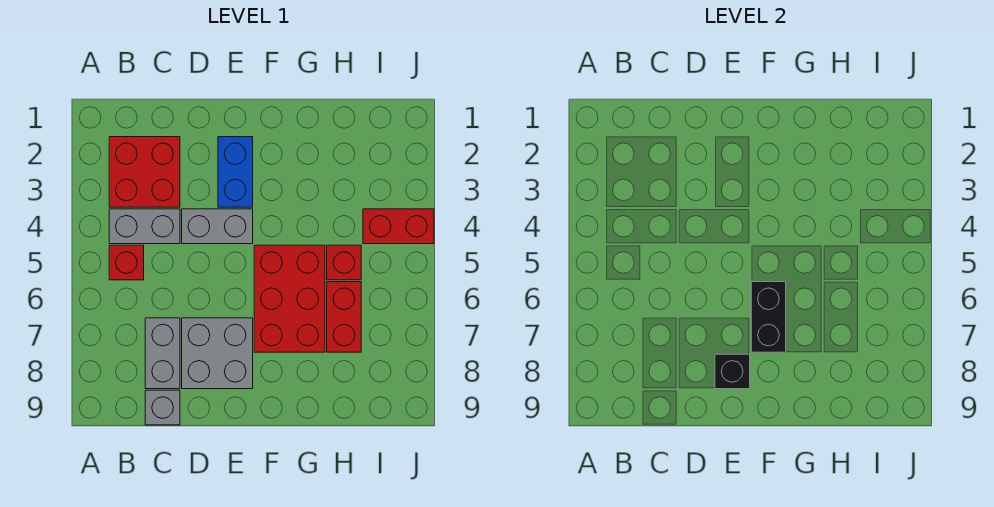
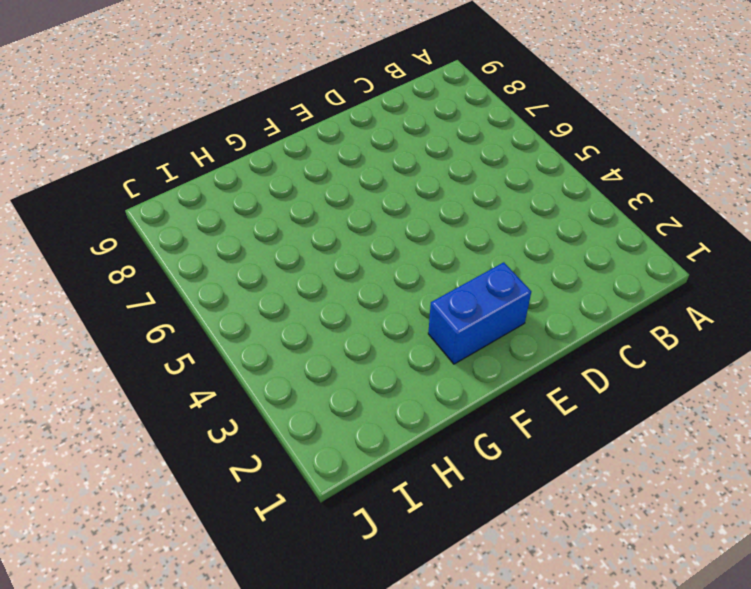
blue brick E2:F2 level 1 -> blue brick E2:E3 level 1
none -> red brick B2:C3 level 1
none -> grey brick B4:C4 level 1
none -> red brick B5 level 1

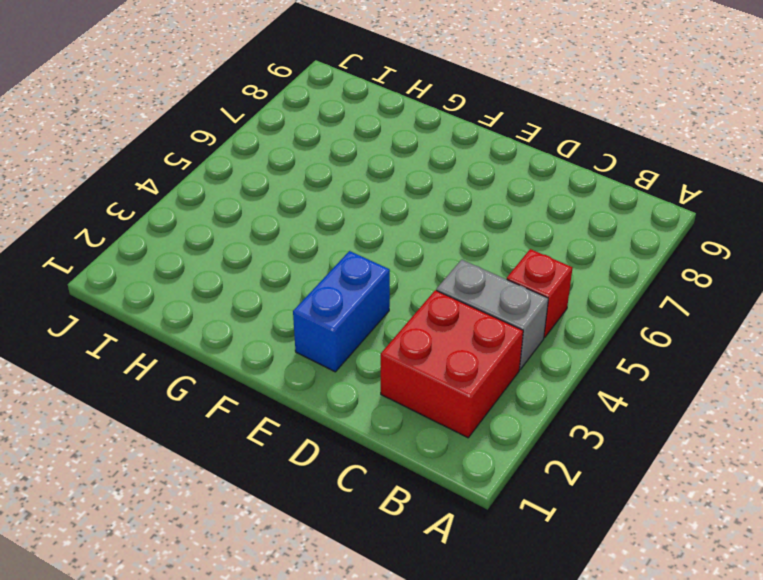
none -> grey brick C7:C8 level 1
none -> grey brick C9 level 1
none -> grey brick D4:E4 level 1

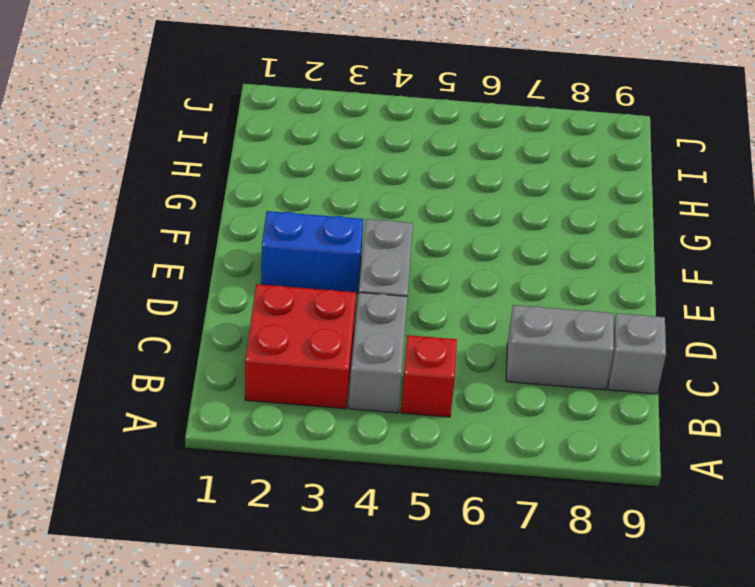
none -> grey brick D7:E8 level 1
none -> red brick F5:G7 level 1
none -> red brick H5 level 1

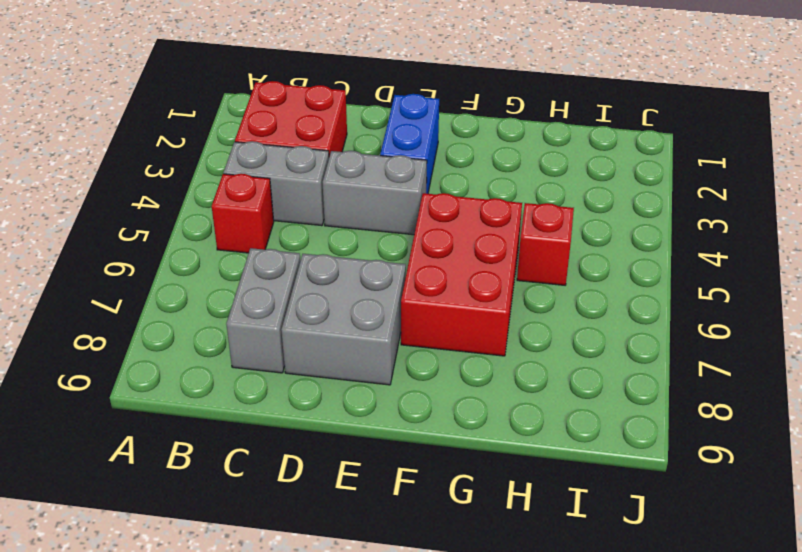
none -> grey brick C9 level 1
none -> red brick H6:H7 level 1
none -> red brick I4:J4 level 1

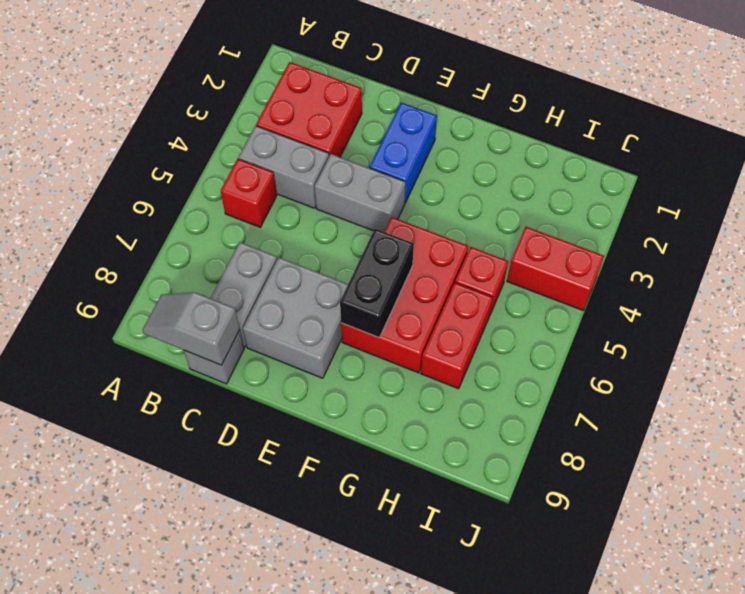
grey slope B9:C9 level 2 top C -> none
none -> black brick E8 level 2

